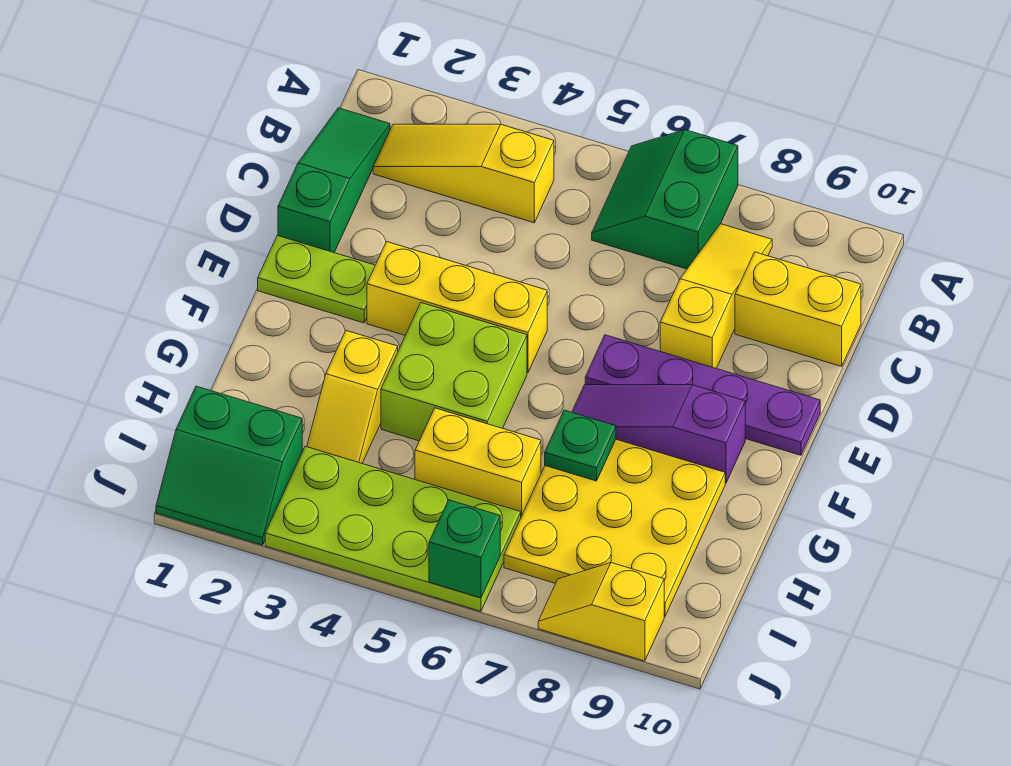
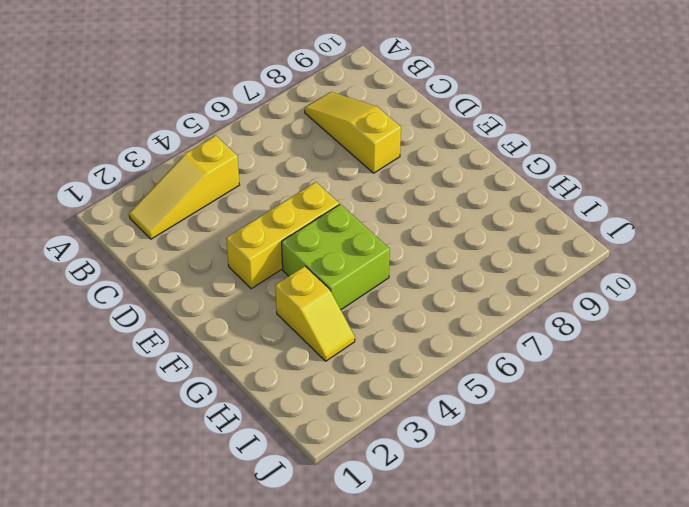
none -> green slope A6:B7 level 1 top 7
none -> green slope B1:D1 level 1 top D
none -> yellow brick C9:C10 level 1

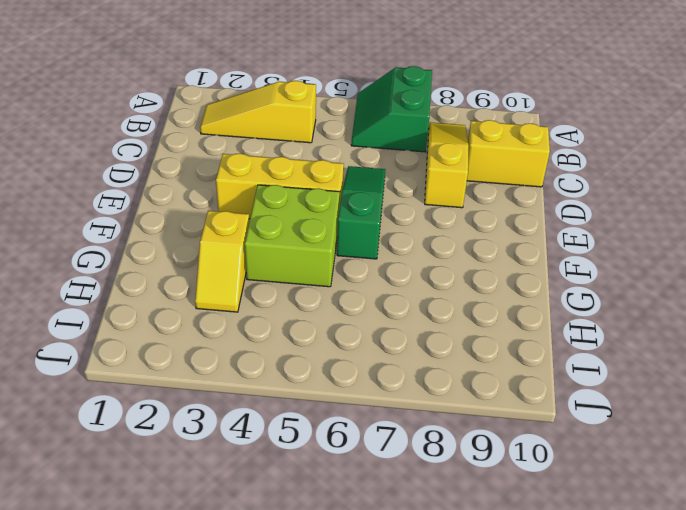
green slope D6:F6 level 1 top F -> green slope B1:D1 level 1 top D
none -> lime plate E1:E2 level 1
none -> purple plate E7:E10 level 1
none -> purple slope F7:F9 level 1 top 9

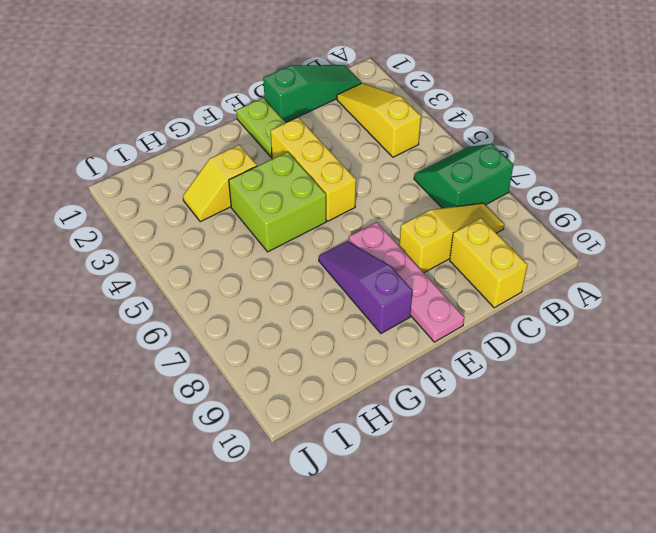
pink plate E7:E10 level 1 -> purple plate E7:E10 level 1
none -> yellow plate G7:I9 level 1
none -> yellow brick H5:H6 level 1
none -> green slope I1:J2 level 1 top I

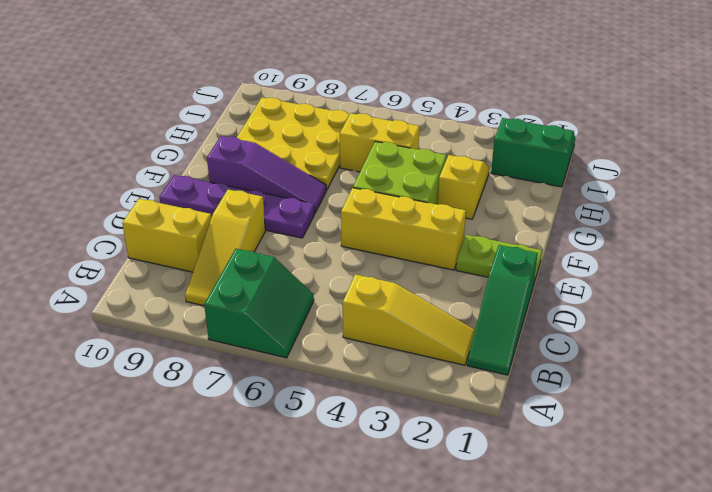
none -> lime plate I3:J6 level 1
none -> yellow slope J8:J9 level 1 top 9
none -> green plate G7 level 2

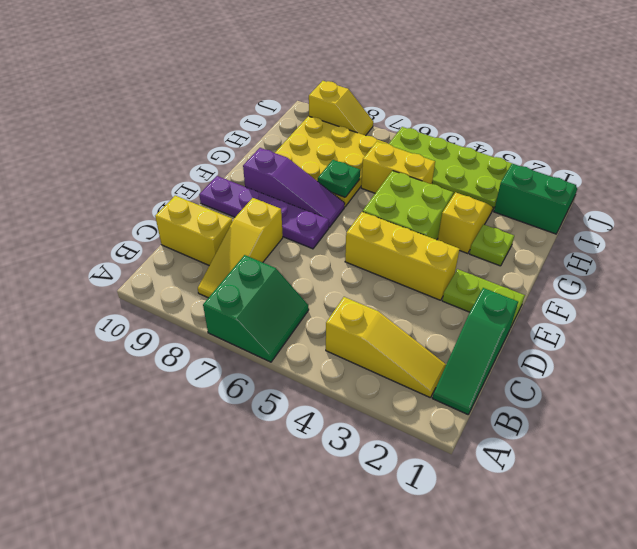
lime plate G2 level 1 -> none
none -> green brick J6 level 2

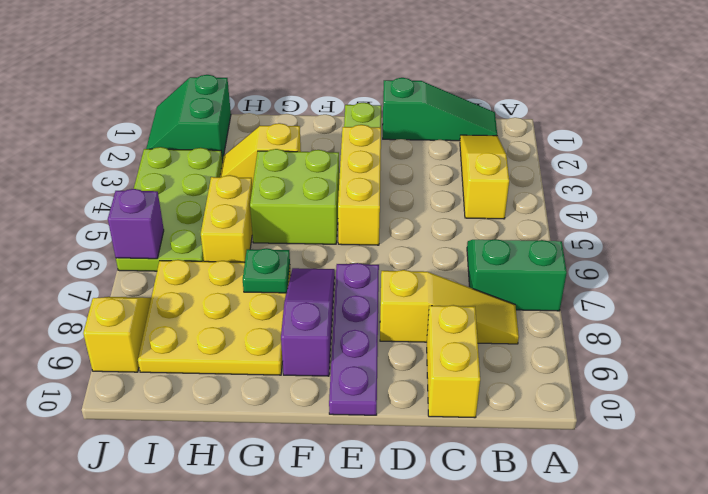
purple brick J6 level 2 -> green brick J6 level 2

